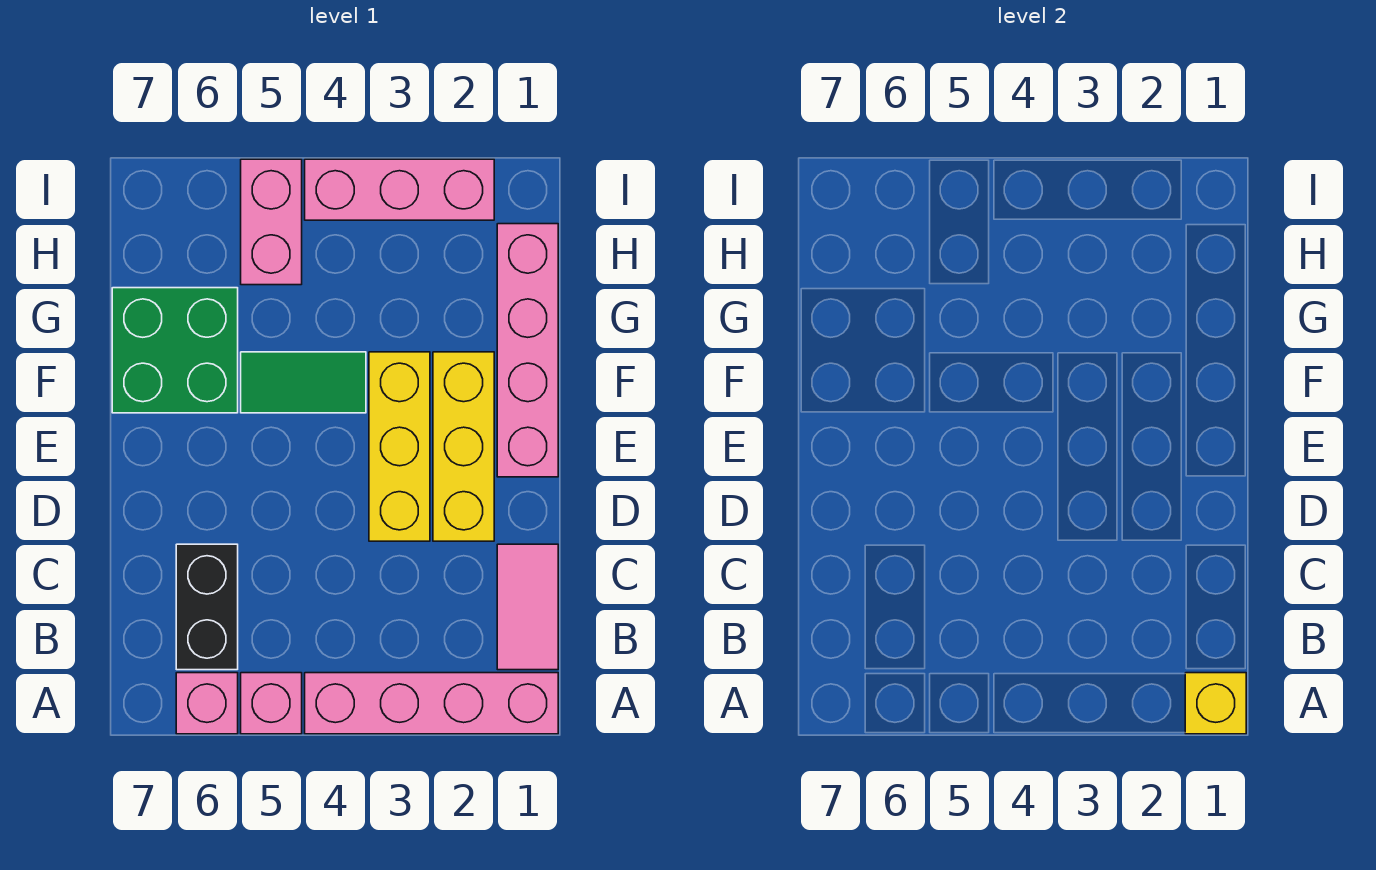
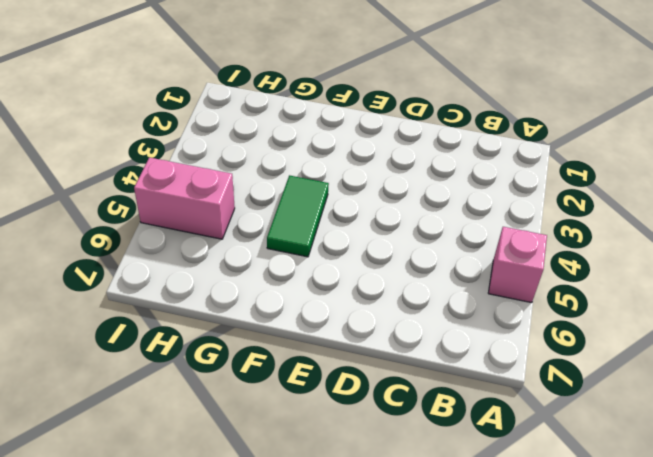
none -> pink brick A1:A4 level 1
none -> pink brick A6 level 1
none -> pink tile B1:C1 level 1

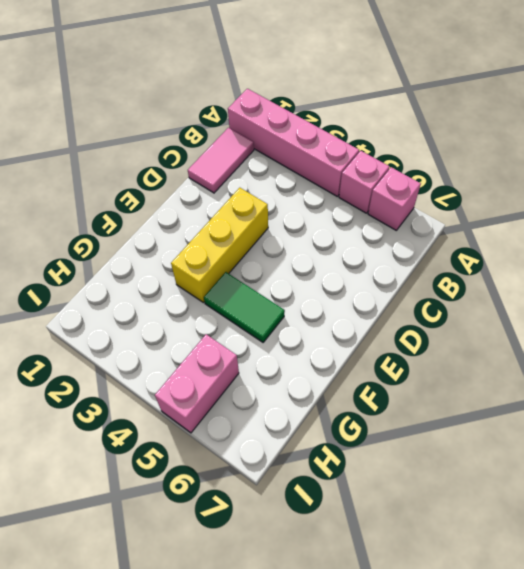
none -> black brick B6:C6 level 1
none -> yellow brick D2:F2 level 1
none -> pink brick E1:H1 level 1

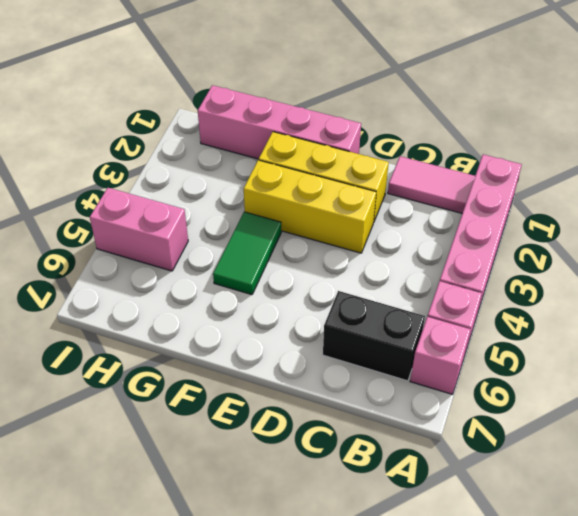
none -> green brick F6:G7 level 1
none -> pink brick I2:I4 level 1
none -> yellow brick A1 level 2

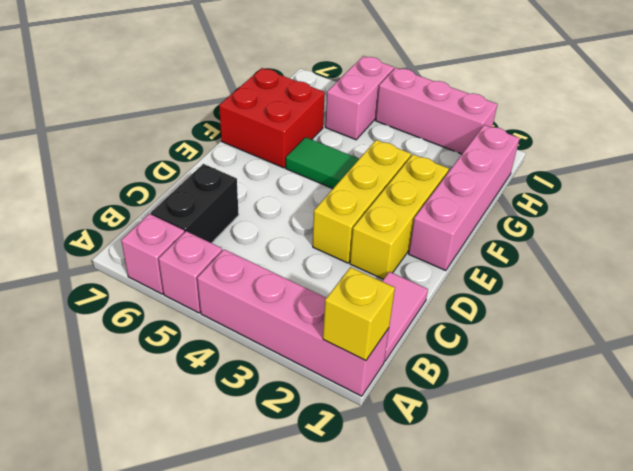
red brick F6:G7 level 1 -> green brick F6:G7 level 1

